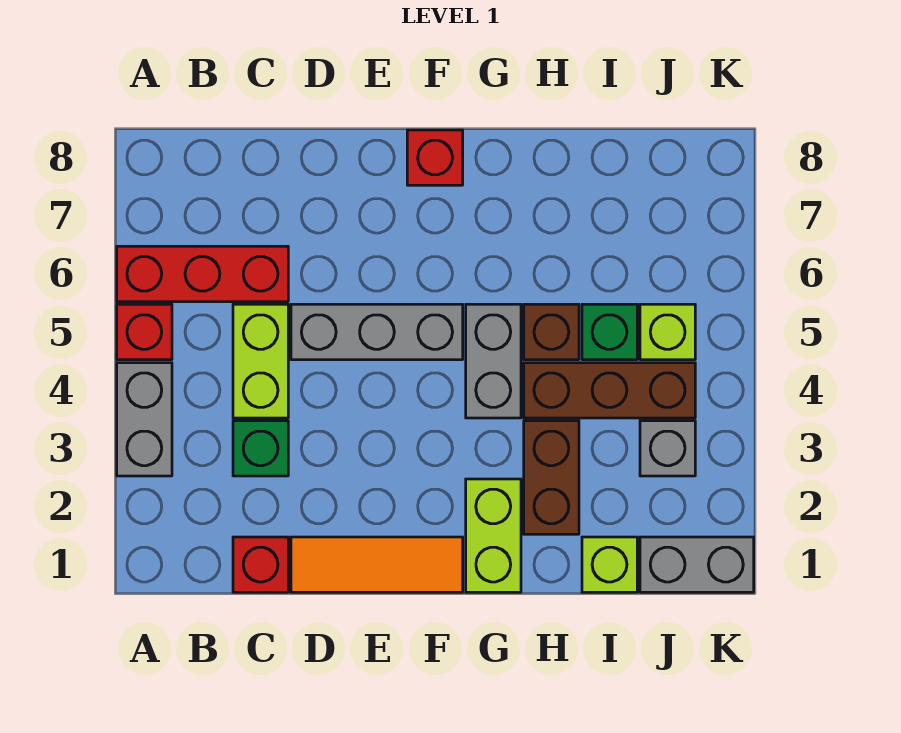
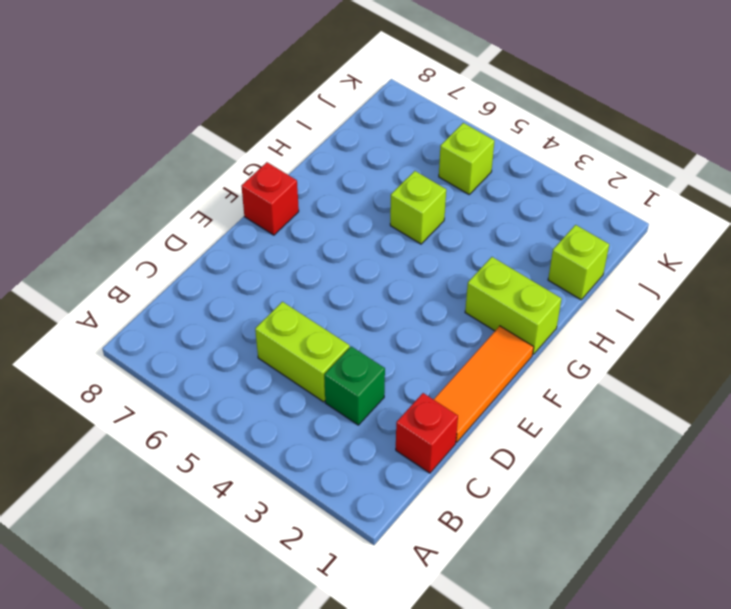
lime brick H5 level 1 -> brown brick H5 level 1
none -> grey brick A3:A4 level 1
none -> red brick A5 level 1
none -> red brick A6:C6 level 1

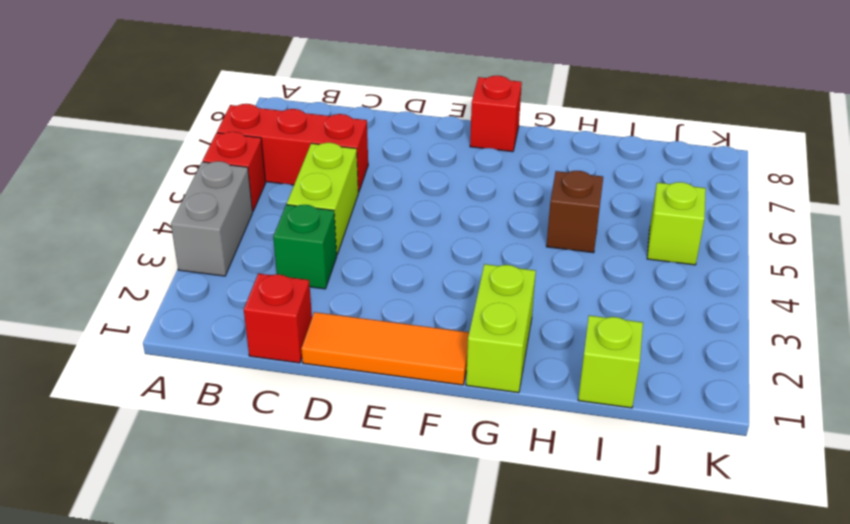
none -> grey brick D5:F5 level 1
none -> grey brick G4:G5 level 1
none -> brown brick H2:H3 level 1

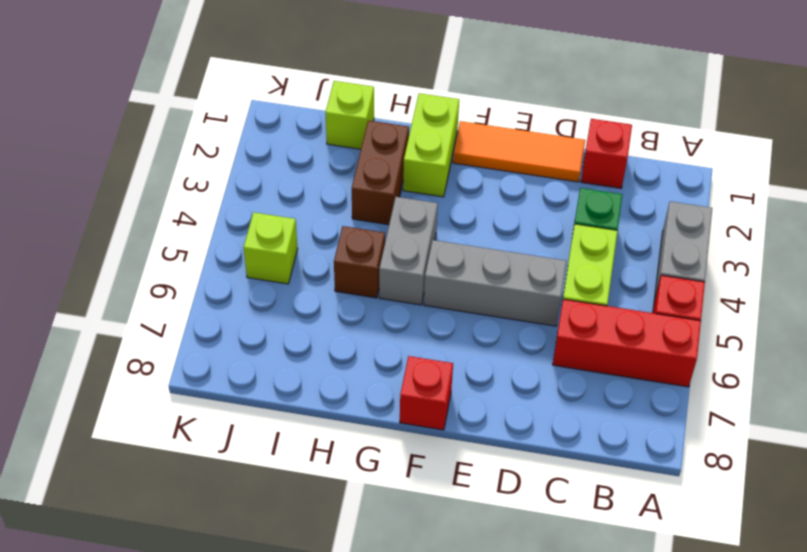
none -> brown brick H4:J4 level 1
none -> green brick I5 level 1
none -> grey brick J1:K1 level 1

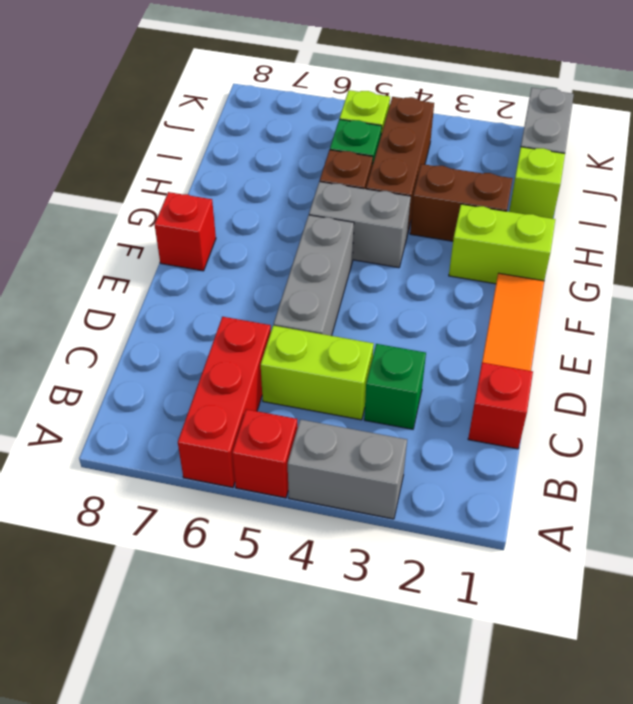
none -> grey brick J3 level 1

